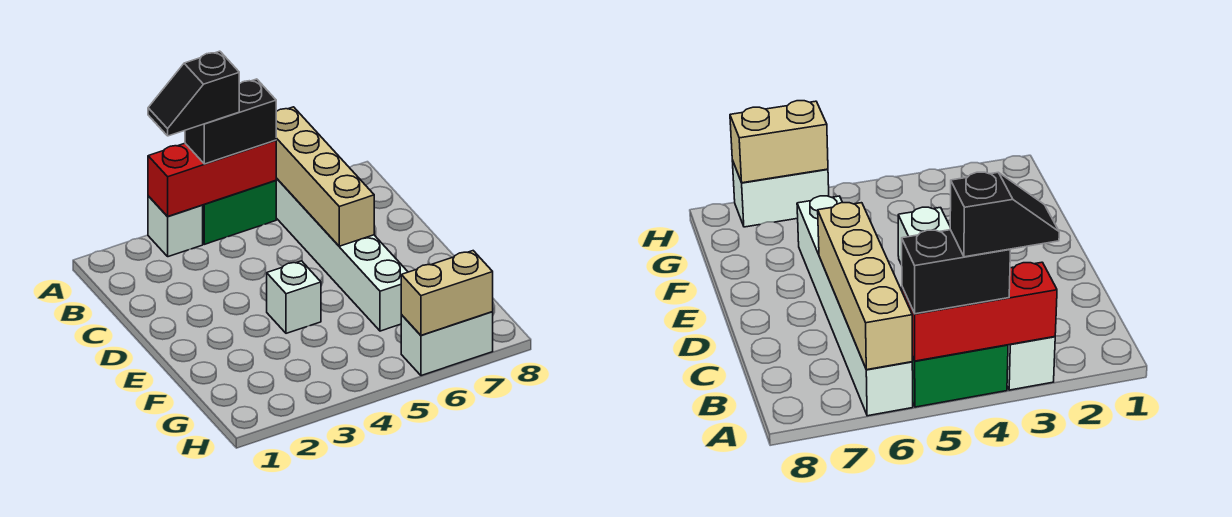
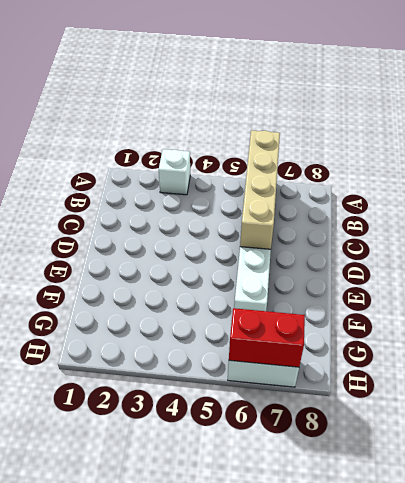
red brick H6:H7 level 2 -> tan brick H6:H7 level 2
none -> green brick A4:A5 level 1
none -> white brick E4 level 1

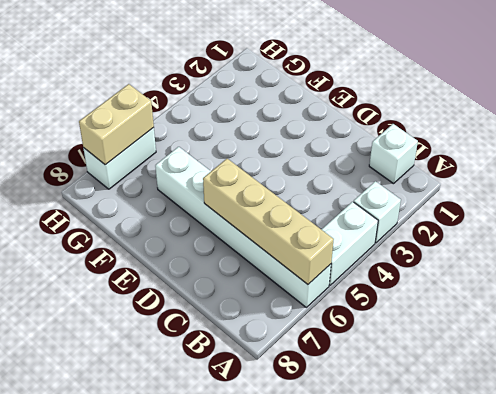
white brick A4:A5 level 1 -> green brick A4:A5 level 1
white brick B1 level 1 -> white brick E4 level 1
none -> red brick A3:A5 level 2
none -> black brick A4:A5 level 3

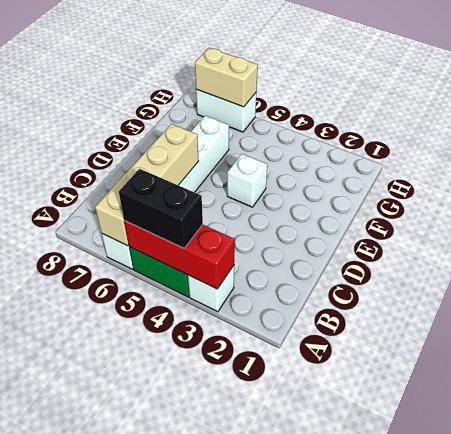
none -> black slope A3:A4 level 4 top 4

